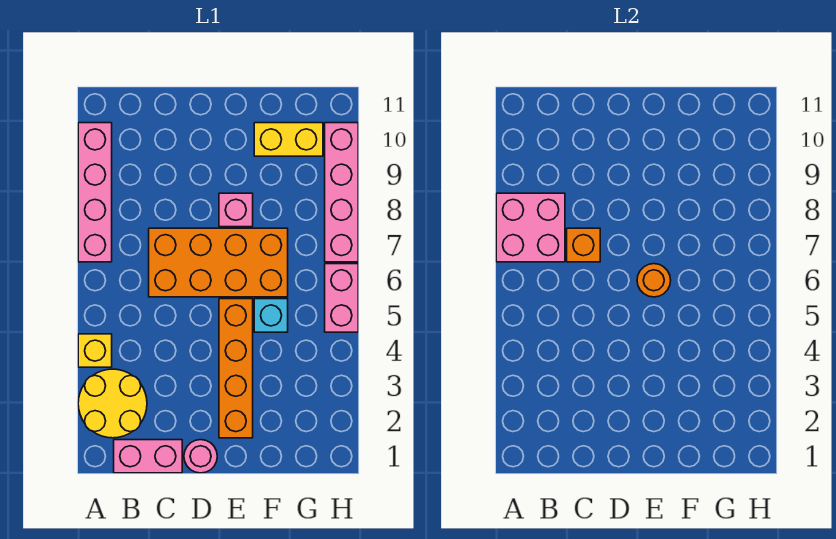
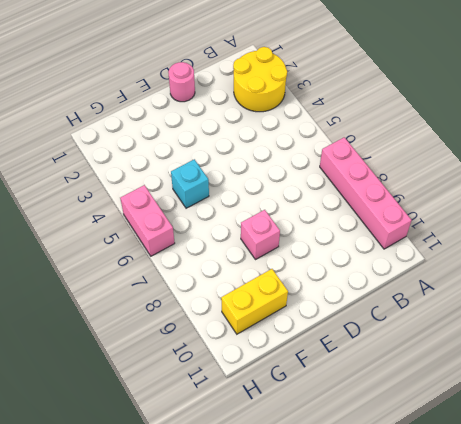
none -> yellow brick A4 level 1
none -> pink brick B1:C1 level 1
none -> orange brick C6:F7 level 1

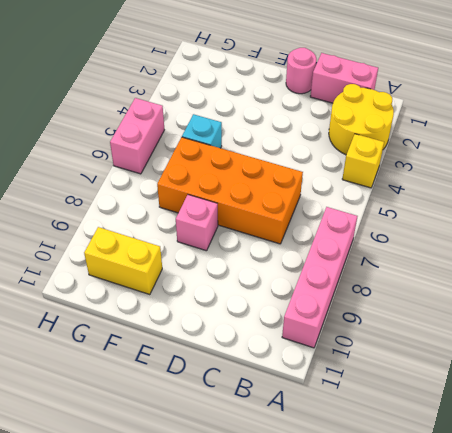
none -> orange brick E2:E5 level 1
none -> pink brick H7:H10 level 1
none -> pink brick A7:B8 level 2

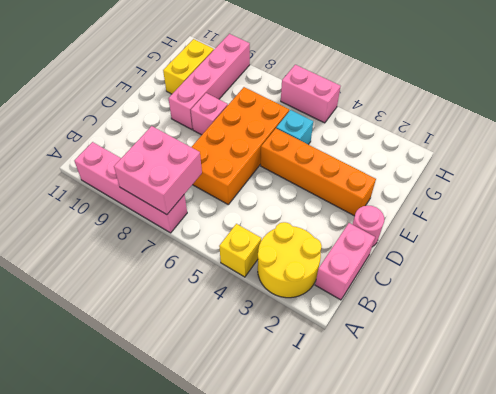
pink brick E9:H9 level 1 -> pink brick H7:H10 level 1
none -> orange brick C7 level 2
none -> orange round brick E6 level 2

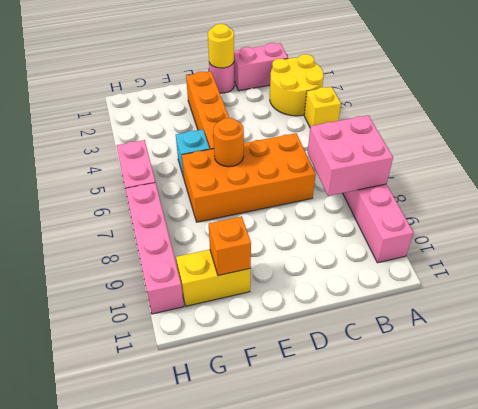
yellow round brick D1 level 2 -> none
orange brick F10 level 2 -> orange brick C7 level 2
none -> pink brick E8 level 1

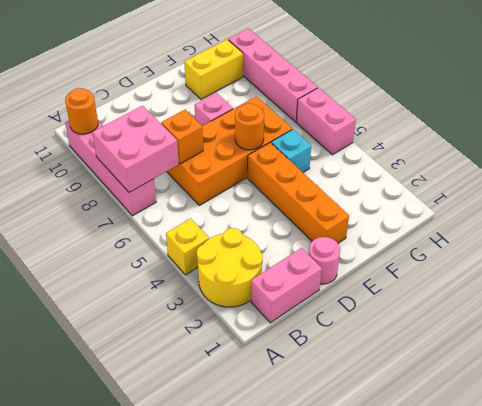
orange round brick A10 level 2 -> none

